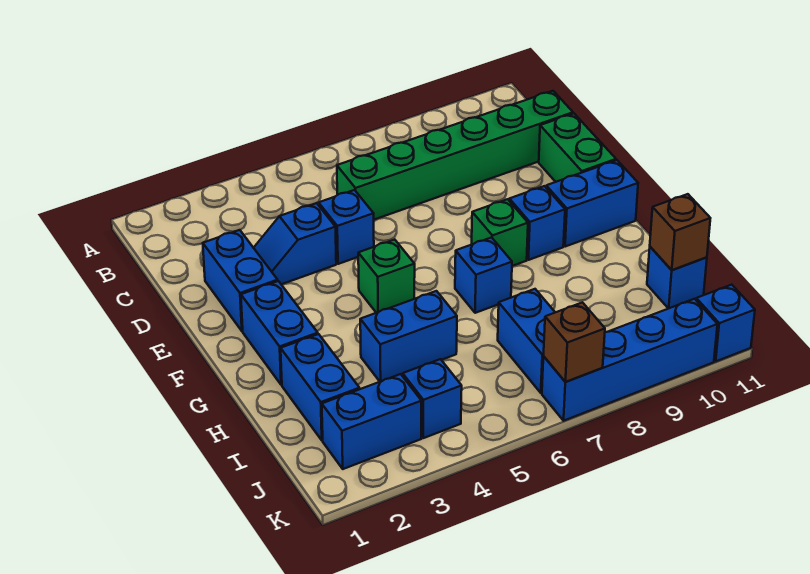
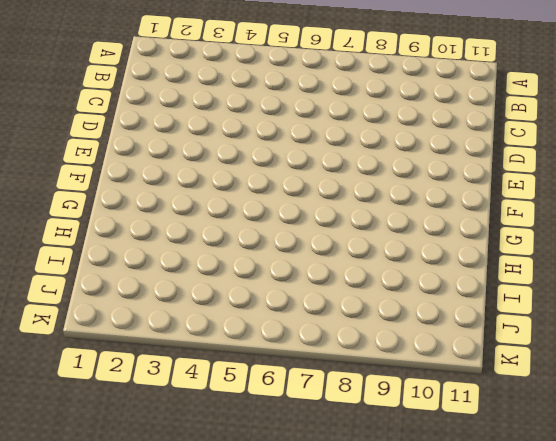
none -> green brick C6:C11 level 1
none -> blue brick D2:E2 level 1
none -> blue slope D3:D4 level 1 top 4

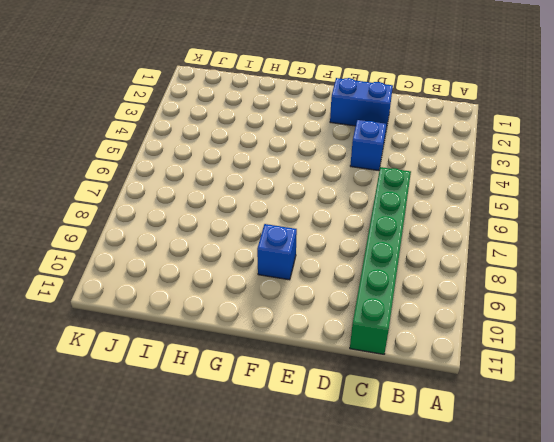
none -> blue brick D5 level 1
none -> green brick D11:E11 level 1
none -> blue brick F2:G2 level 1

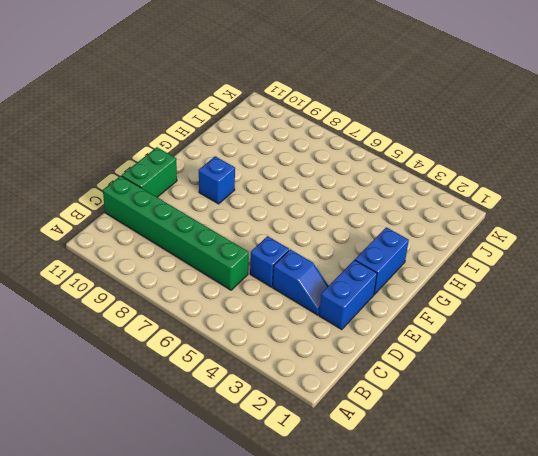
none -> green brick F5 level 1
none -> green brick F8 level 1
none -> blue brick F10:F11 level 1

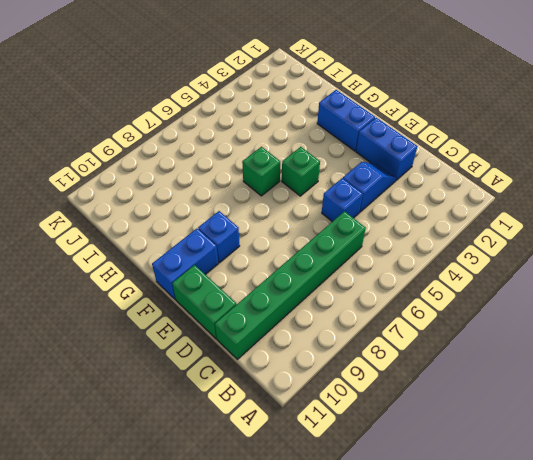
green brick G6 level 1 -> green brick F8 level 1
none -> blue brick G7 level 1
none -> blue brick H2:I2 level 1
none -> blue brick H4:H5 level 1

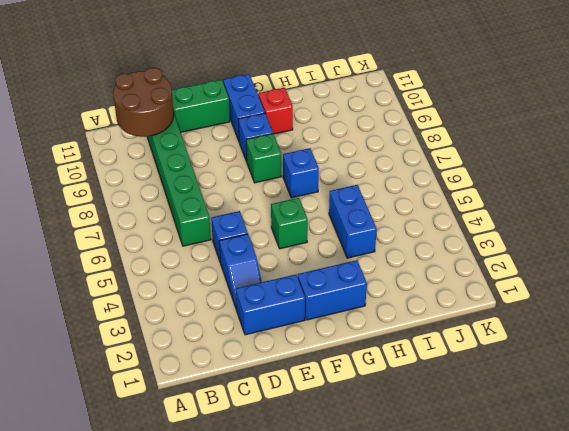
brown round brick B10:C11 level 2 -> none
red brick G10 level 1 -> none
none -> blue brick H2:I2 level 1
none -> blue brick I7:J7 level 1
none -> blue brick I11 level 1

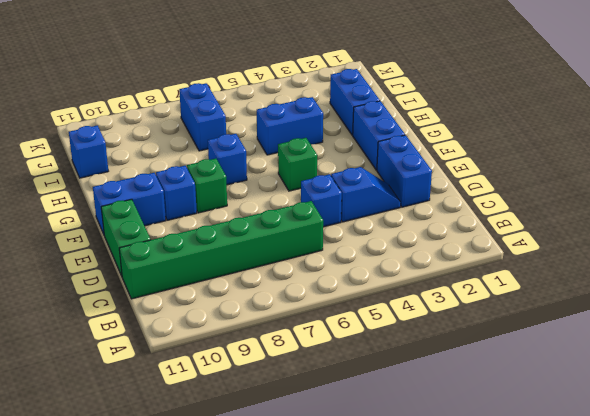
none -> blue brick J2:J3 level 1
none -> blue brick J4 level 1
none -> blue brick K7:K10 level 1

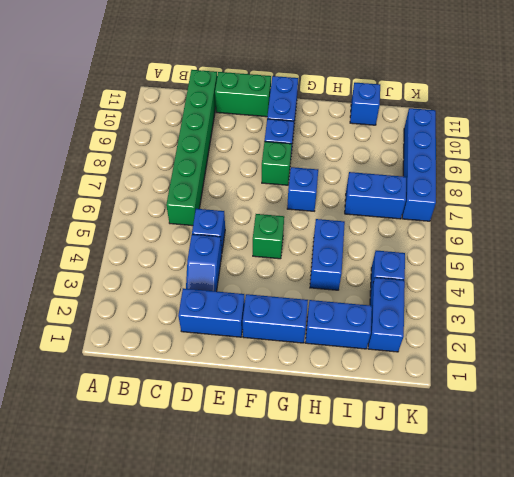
none -> blue brick K11 level 1
none -> brown brick I11 level 2
none -> brown brick K7 level 2

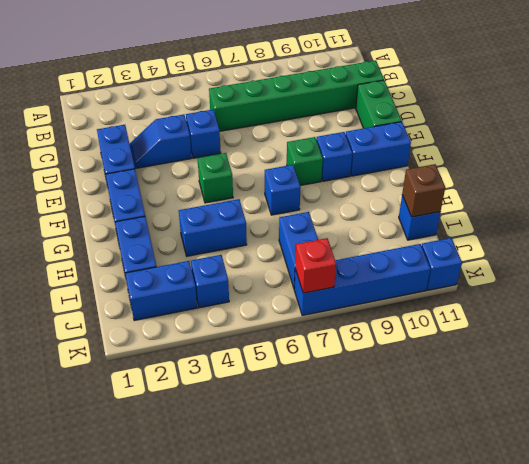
red brick K7 level 2 -> brown brick K7 level 2

